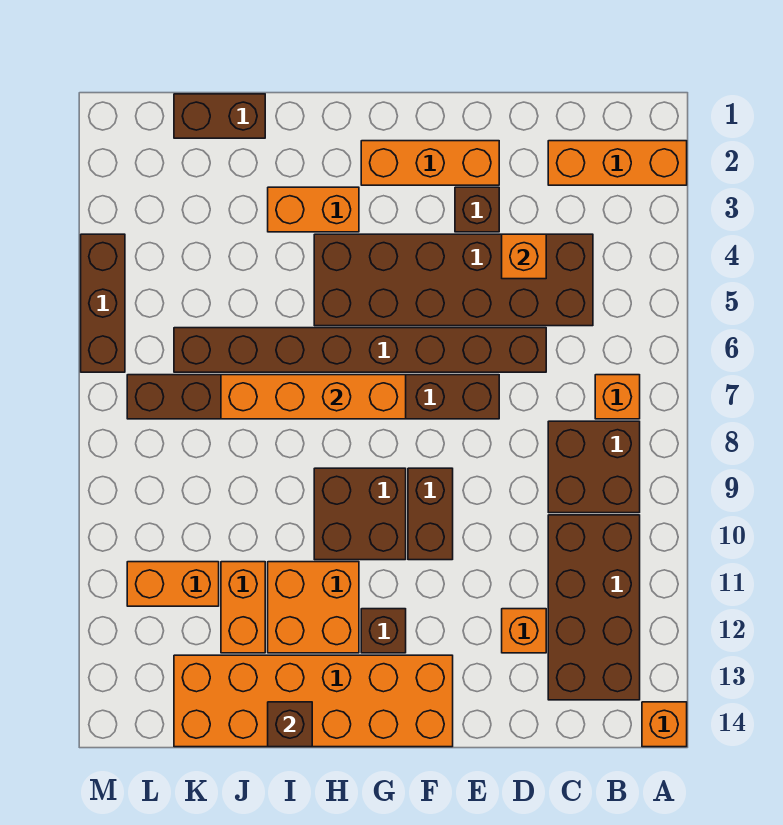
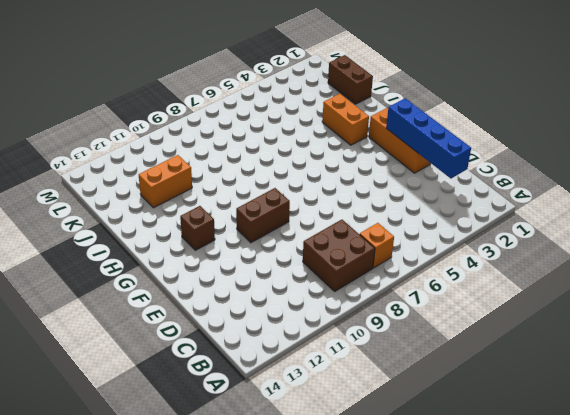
blue brick C2:F2 level 2 -> none
none -> orange brick A2:C2 level 1
none -> orange brick A14 level 1
none -> brown brick B10:C13 level 1

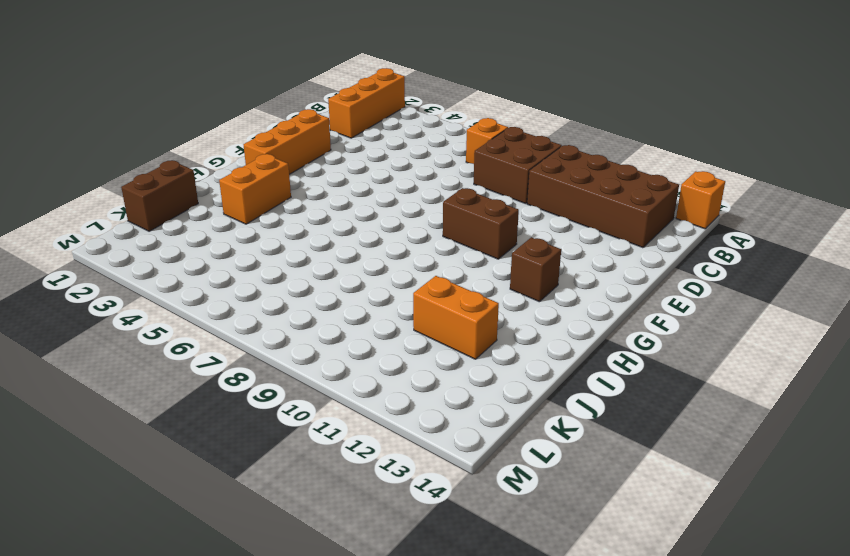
none -> brown brick C4:H5 level 1
none -> brown brick D6:K6 level 1
none -> orange brick D12 level 1

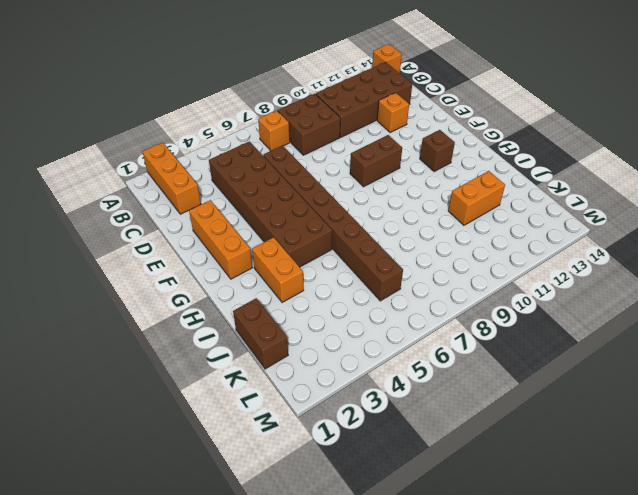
none -> brown brick E3 level 1
none -> brown brick E7:L7 level 1
none -> orange brick F13:K14 level 1

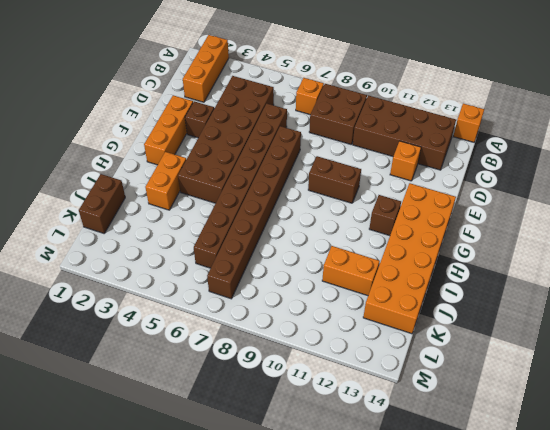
none -> brown brick G9:H10 level 1
none -> orange brick H11:I12 level 1
none -> orange brick K11:L11 level 1

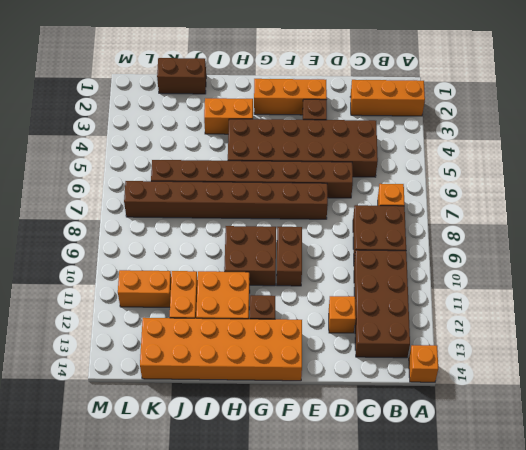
none -> brown brick M4:M6 level 1
none -> orange brick D4 level 2
none -> orange brick G7:J7 level 2

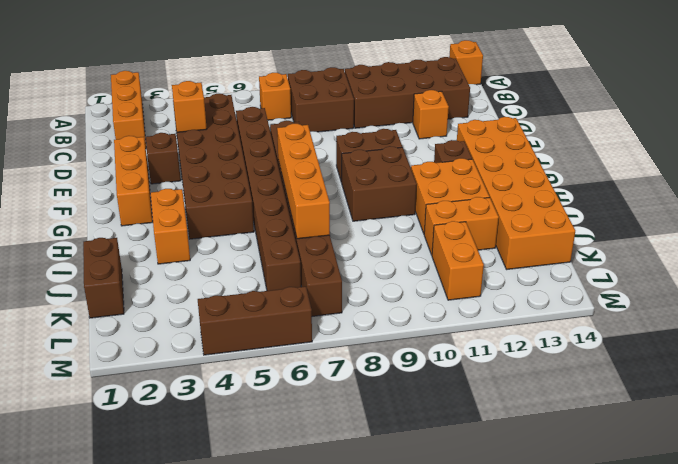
none -> brown brick I14 level 2

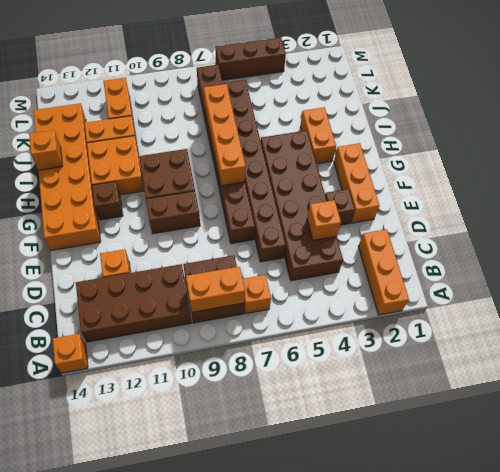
orange brick B8:B9 level 2 -> none
orange brick I14 level 2 -> brown brick I14 level 2
none -> brown brick J1:K1 level 1

